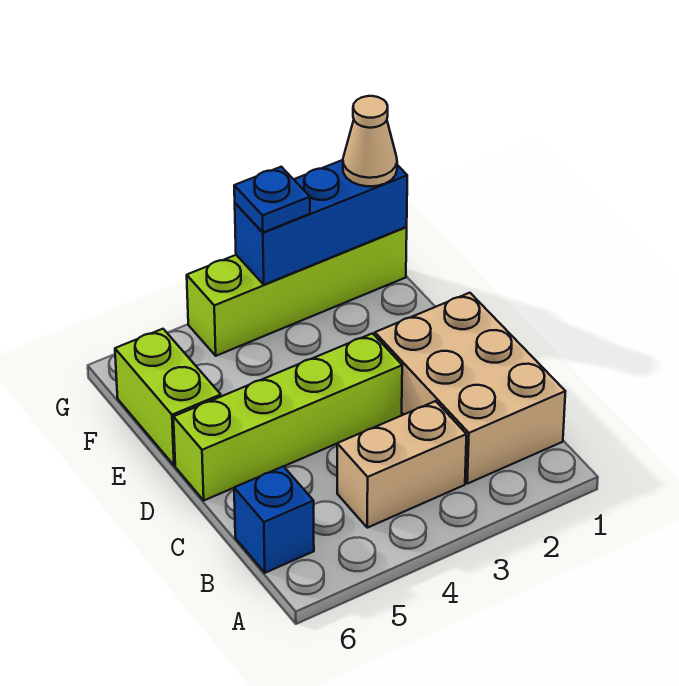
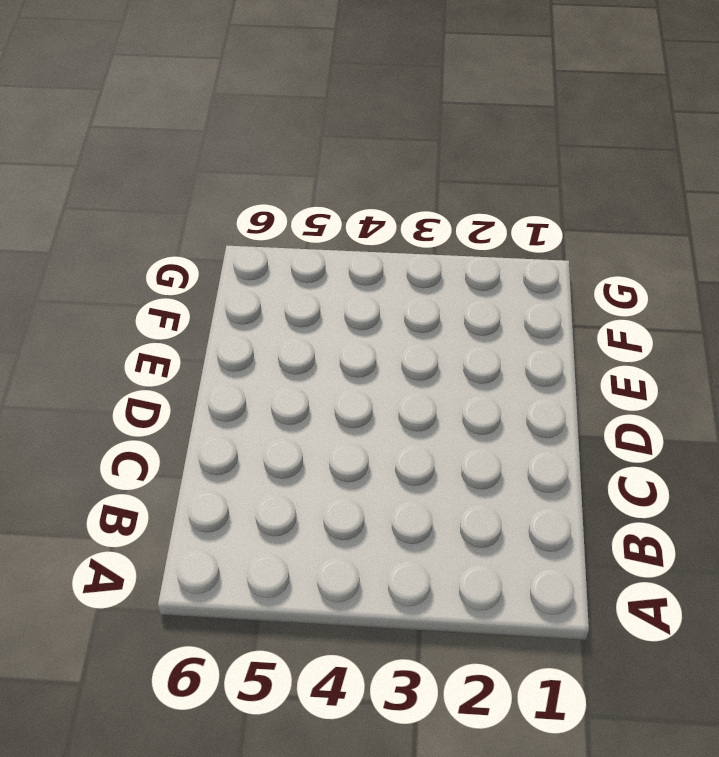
none -> tan brick B1:D2 level 1
none -> tan brick B3:B4 level 1

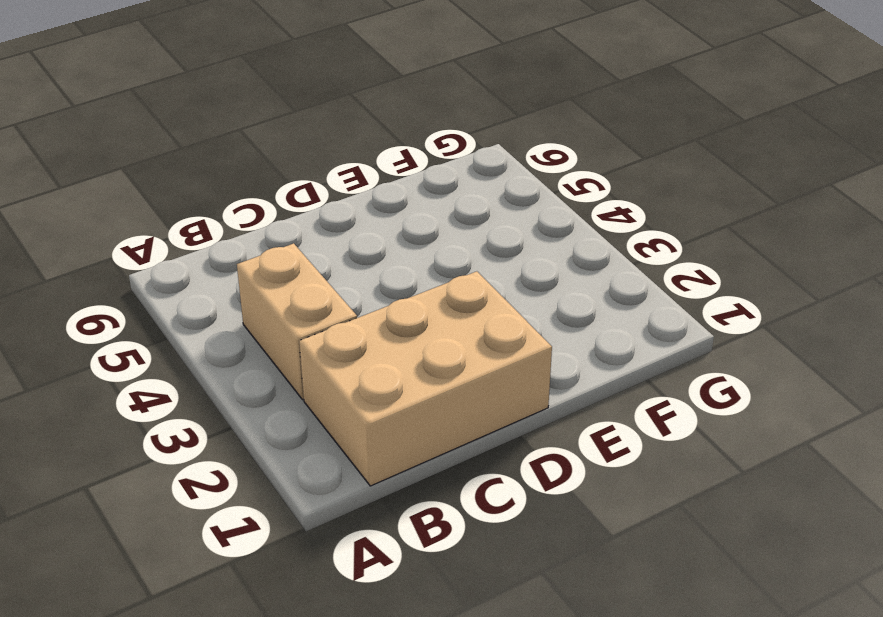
none -> blue brick B6 level 1
none -> lime brick D3:D6 level 1

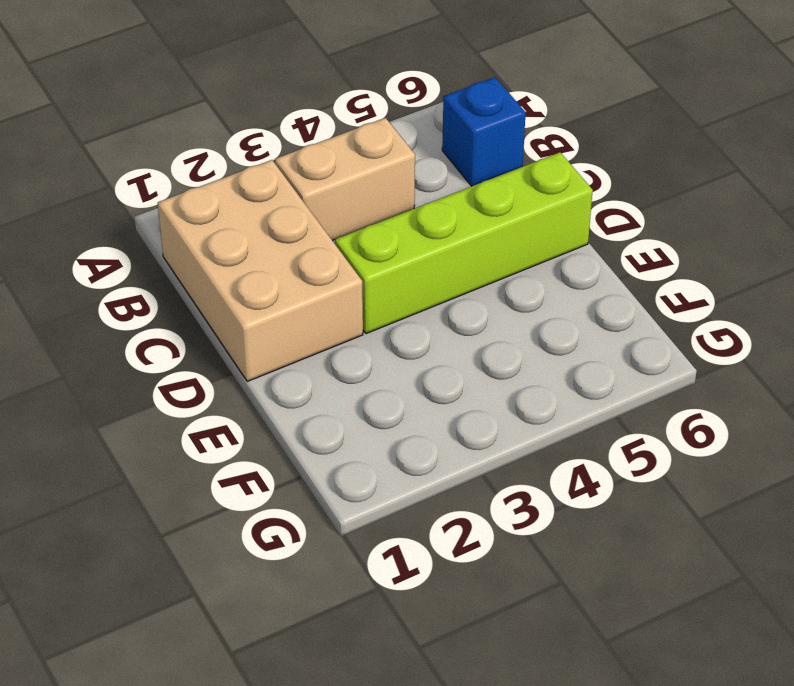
none -> lime brick E6:F6 level 1
none -> lime brick G1:G4 level 1

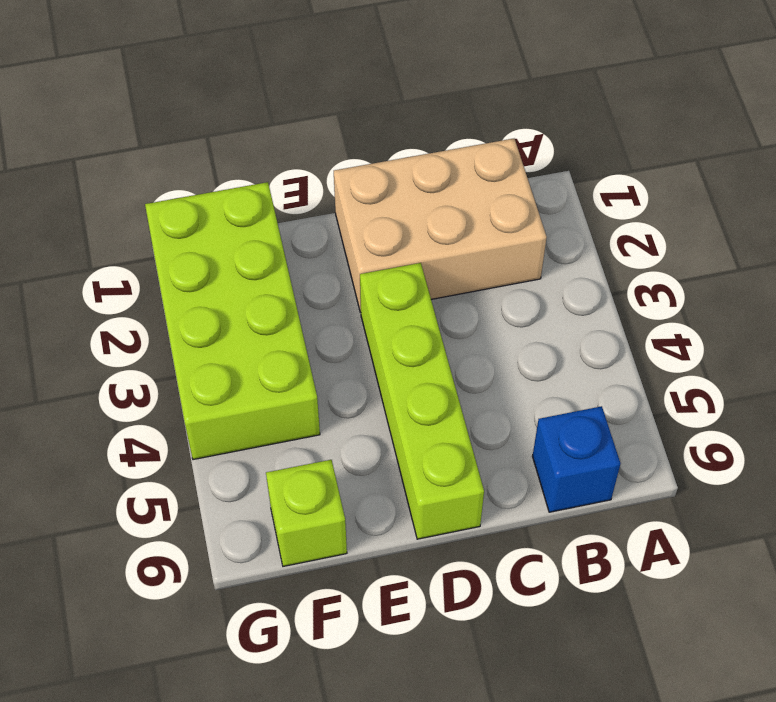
lime brick F1:G4 level 1 -> lime brick G1:G4 level 1
lime brick F6 level 1 -> lime brick E6:F6 level 1
none -> tan brick B3:B4 level 1
none -> blue brick G1:G3 level 2

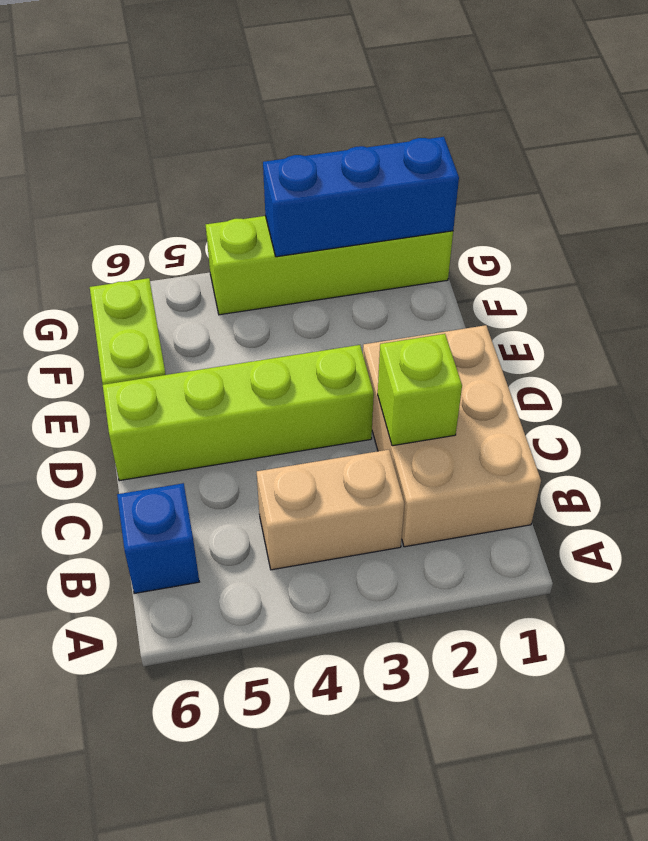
lime brick C2 level 2 -> none
none -> tan cone G1 level 3
none -> blue plate G3 level 3

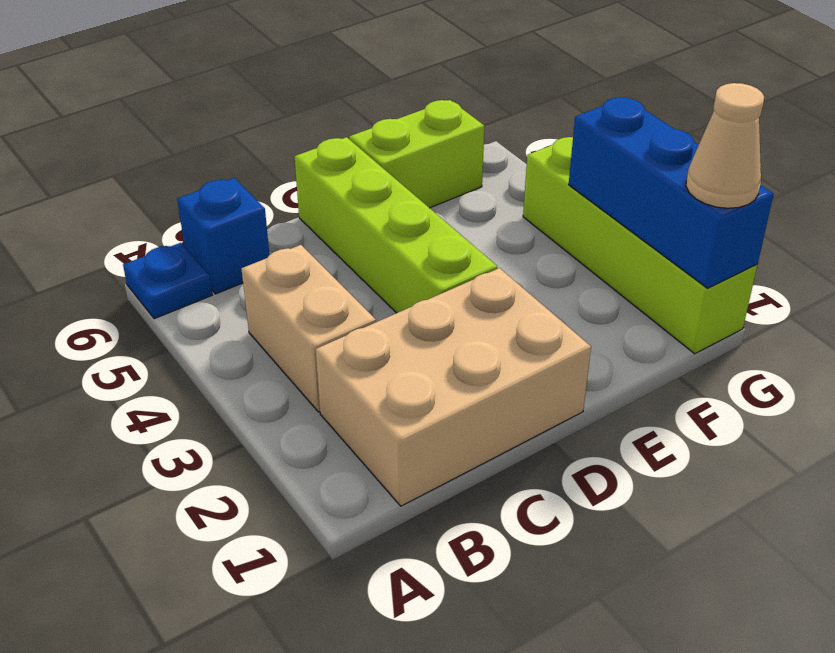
blue plate A6 level 1 -> blue plate G3 level 3

